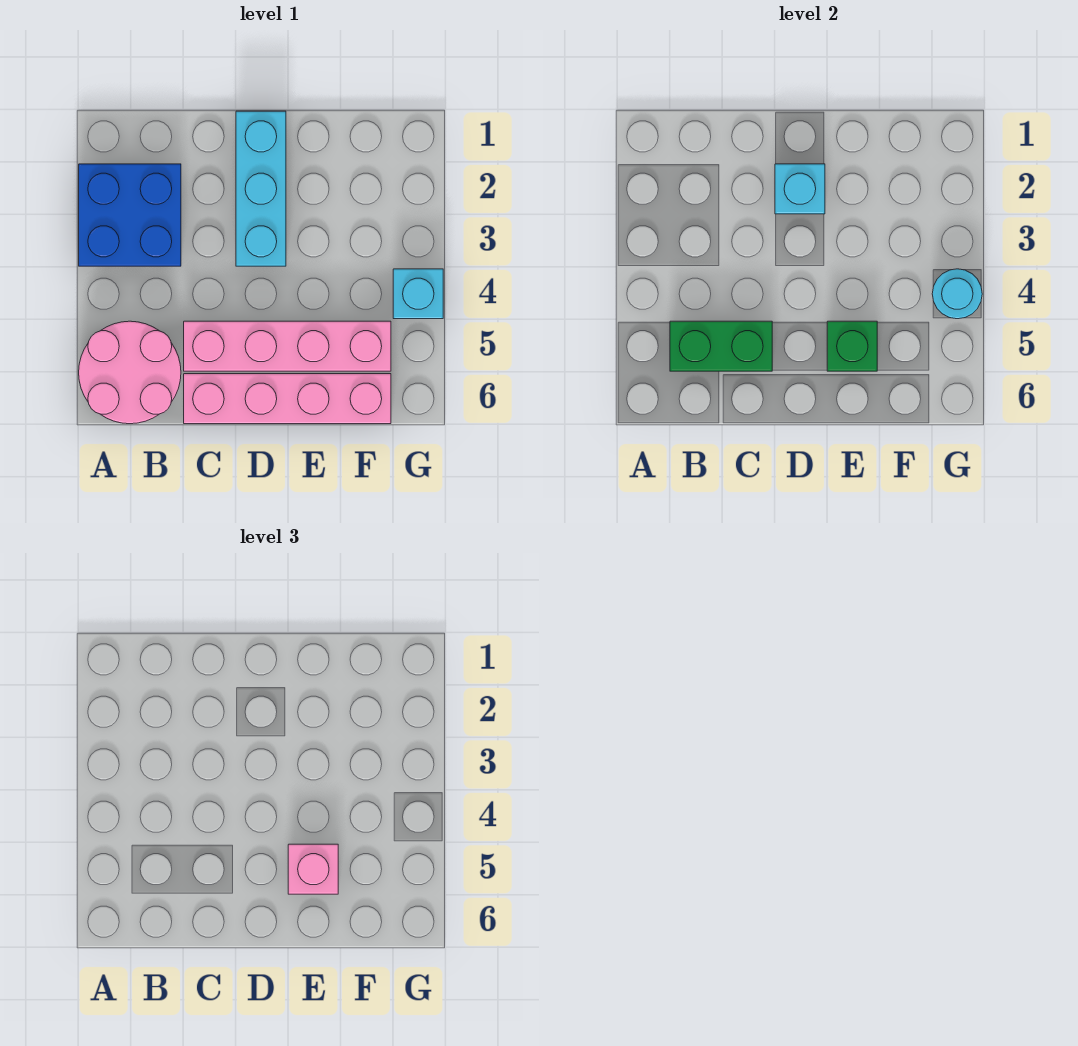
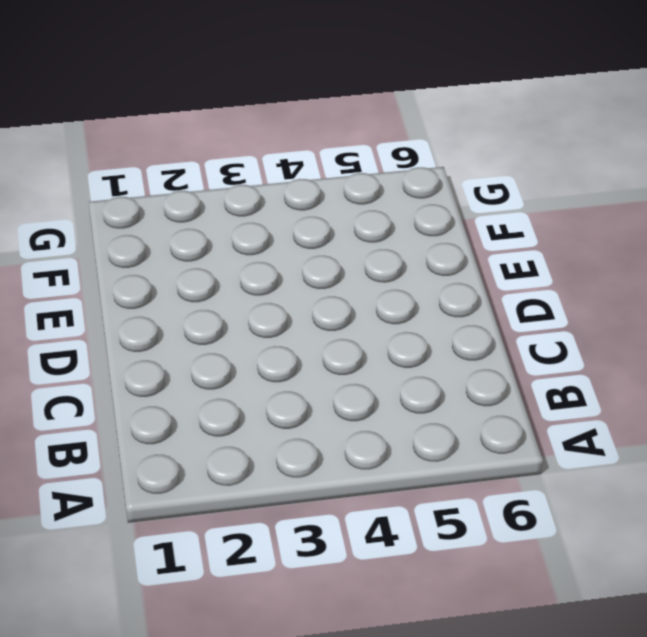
none -> blue brick A2:B3 level 1
none -> pink round brick A5:B6 level 1

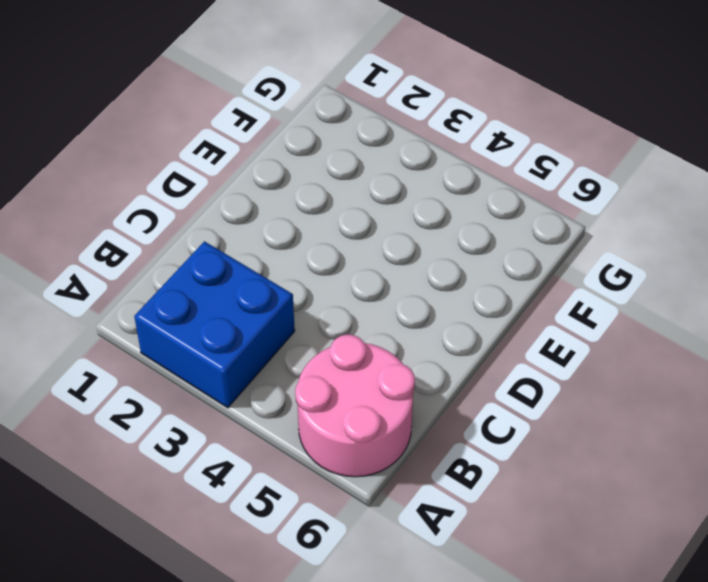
none -> pink brick C5:F5 level 1
none -> pink brick C6:F6 level 1

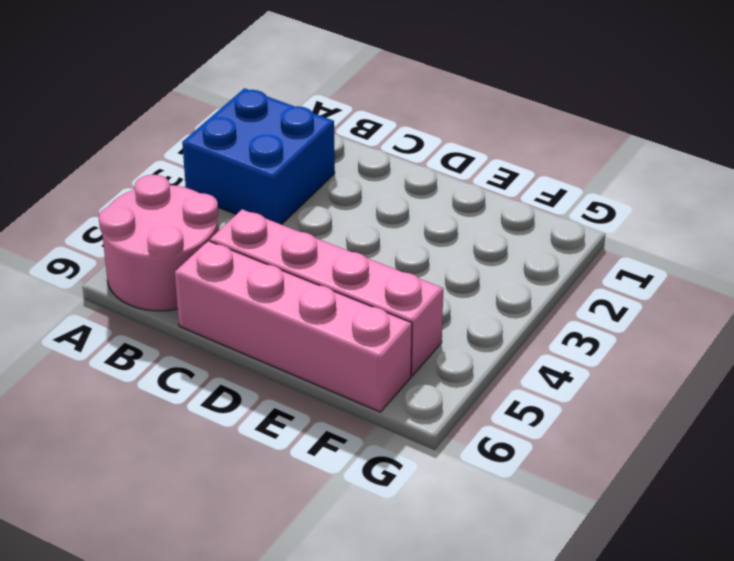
none -> cyan brick D1:D3 level 1
none -> cyan brick G4 level 1

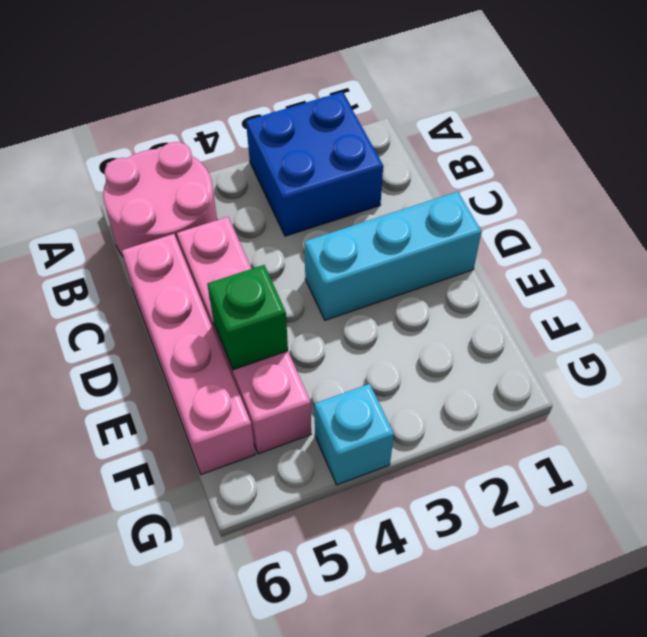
none -> green brick B5:C5 level 2
none -> cyan brick D2 level 2

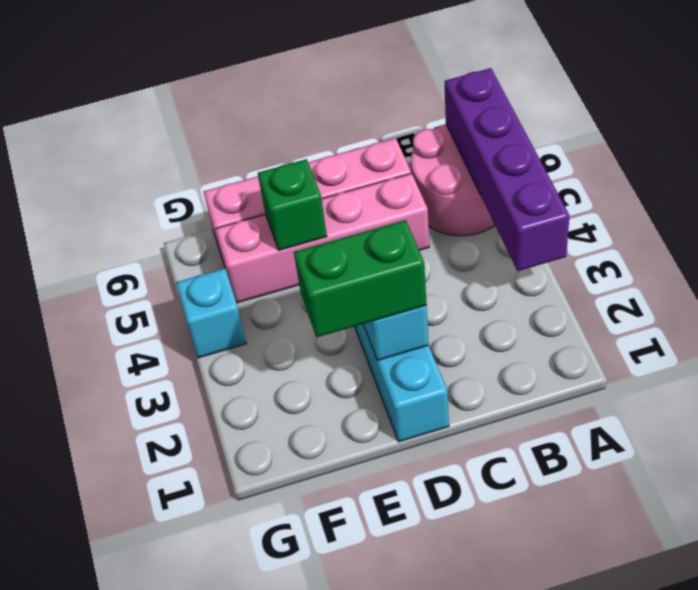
purple brick A3:A6 level 2 -> none
green brick D2:E2 level 3 -> green brick B5:C5 level 2
none -> blue brick A2:B3 level 1
none -> cyan round brick G4 level 2

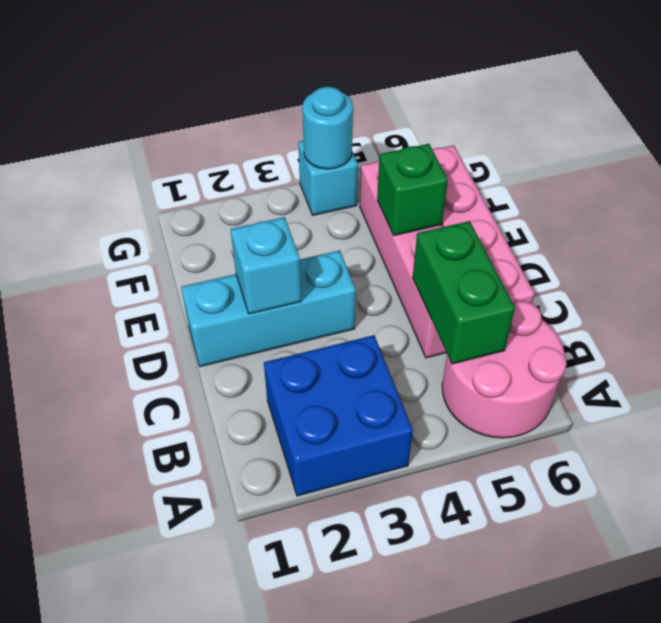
none -> pink brick E5 level 3

